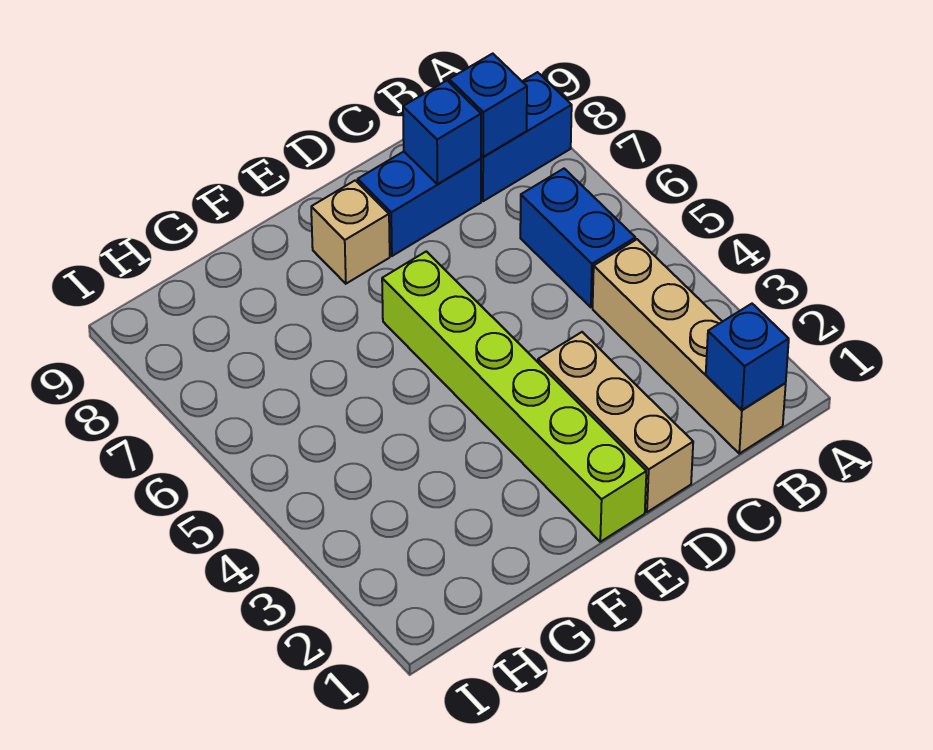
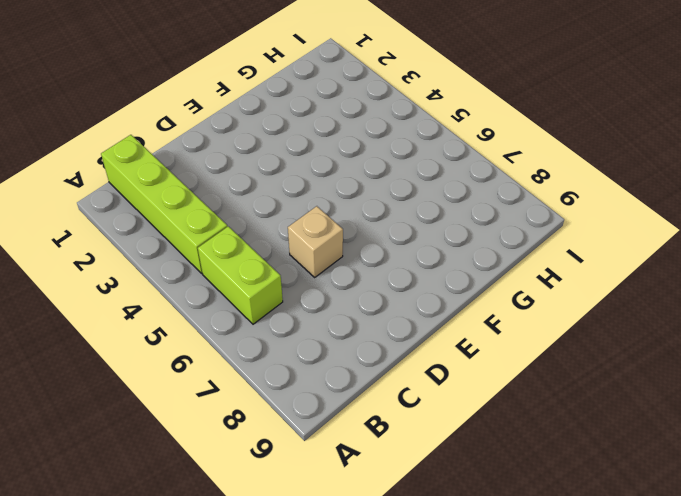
lime brick B1:B4 level 1 -> tan brick B1:B4 level 1
lime brick B5:B6 level 1 -> blue brick B5:B6 level 1
tan brick D6 level 1 -> tan brick E8 level 1
none -> blue brick A8:B8 level 1
none -> blue brick C8:D8 level 1

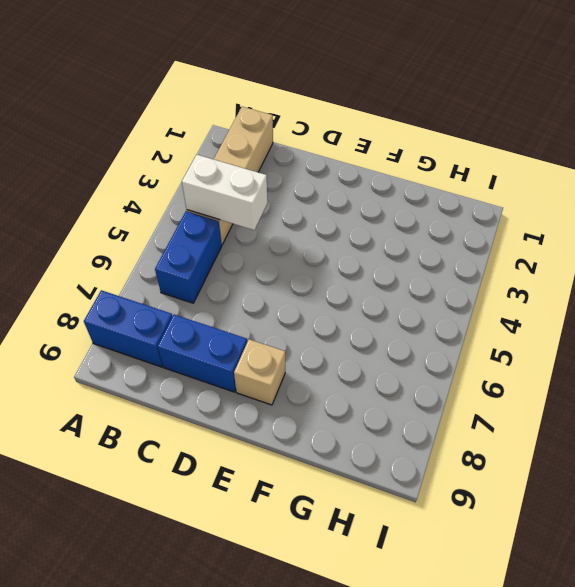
white brick B4:C4 level 2 -> none
none -> tan brick D1:D3 level 1
none -> lime brick E1:E6 level 1

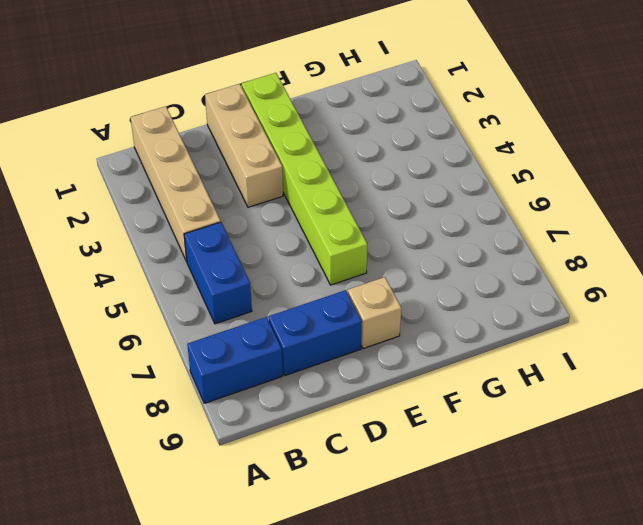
none -> blue brick B1 level 2
none -> blue brick B8 level 2

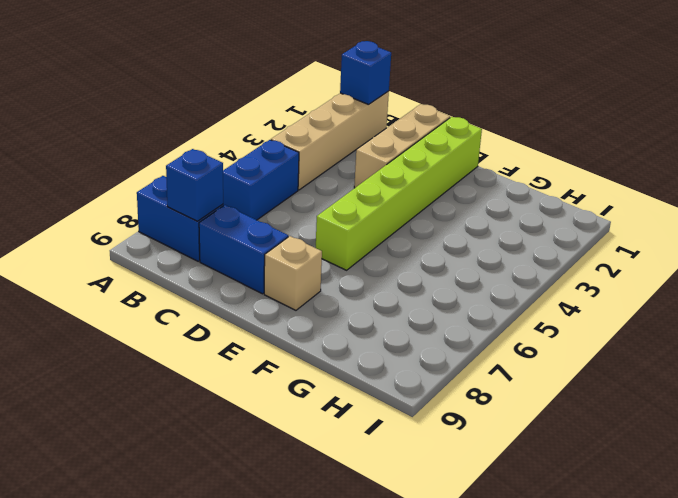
none -> blue brick C8 level 2

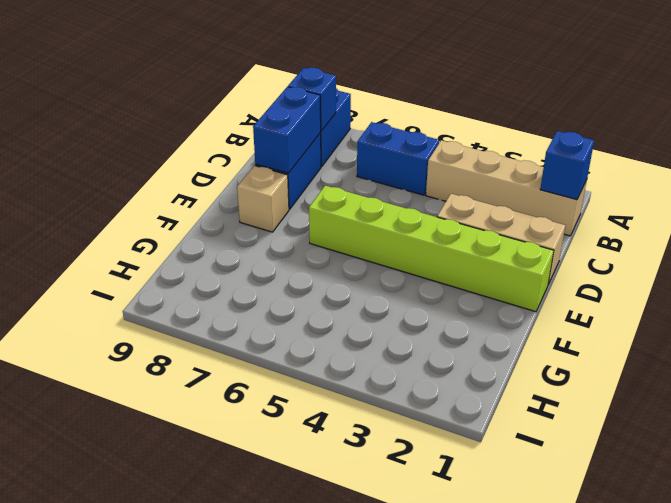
blue brick C8:D8 level 2 -> blue brick C8 level 2

